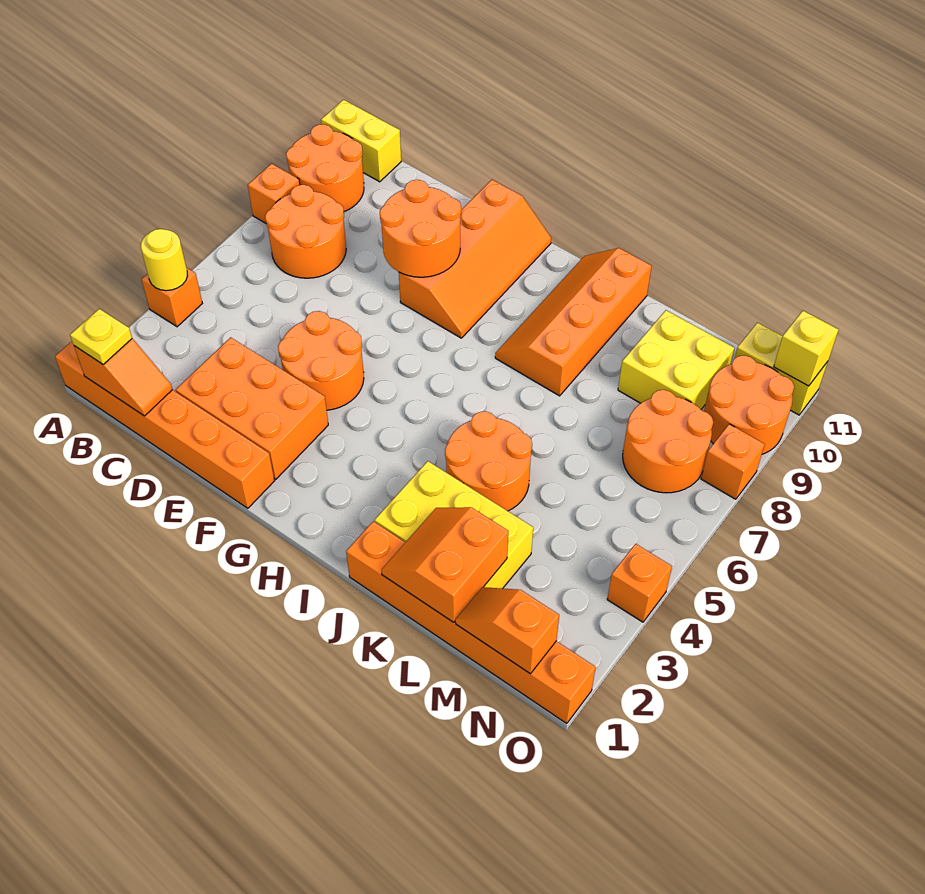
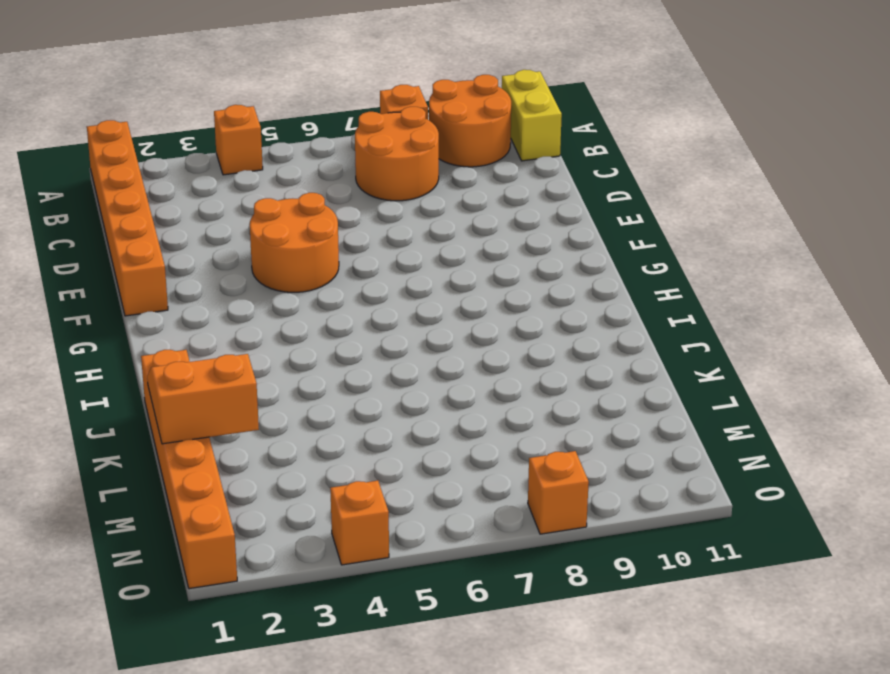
none -> orange brick D2:F3 level 1
none -> orange slope F8:G11 level 1 top F
none -> orange slope I8:J11 level 1 top J

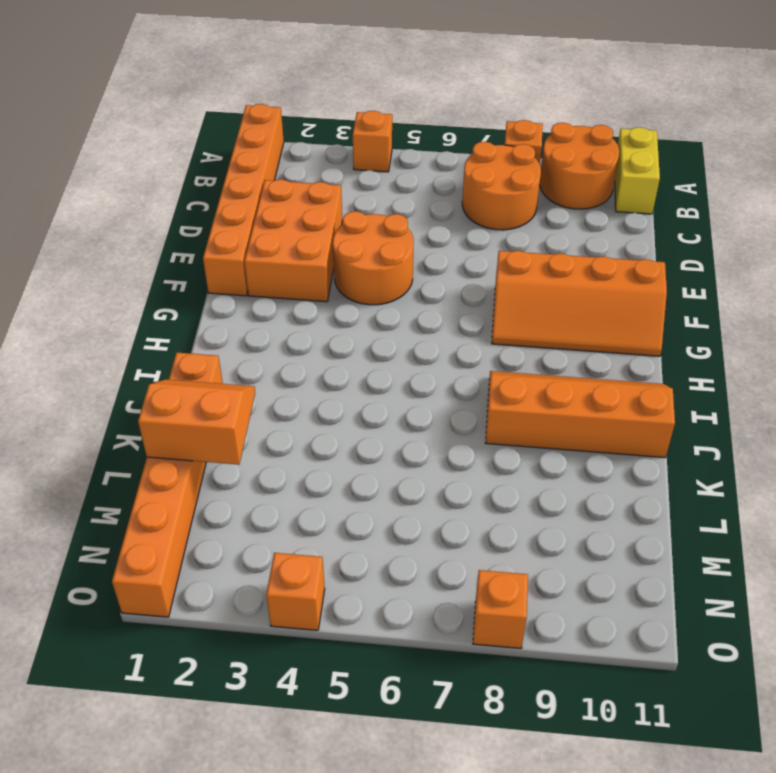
none -> yellow brick J2:L3 level 1
none -> orange round brick J4:K5 level 1
none -> yellow brick L9:M10 level 1

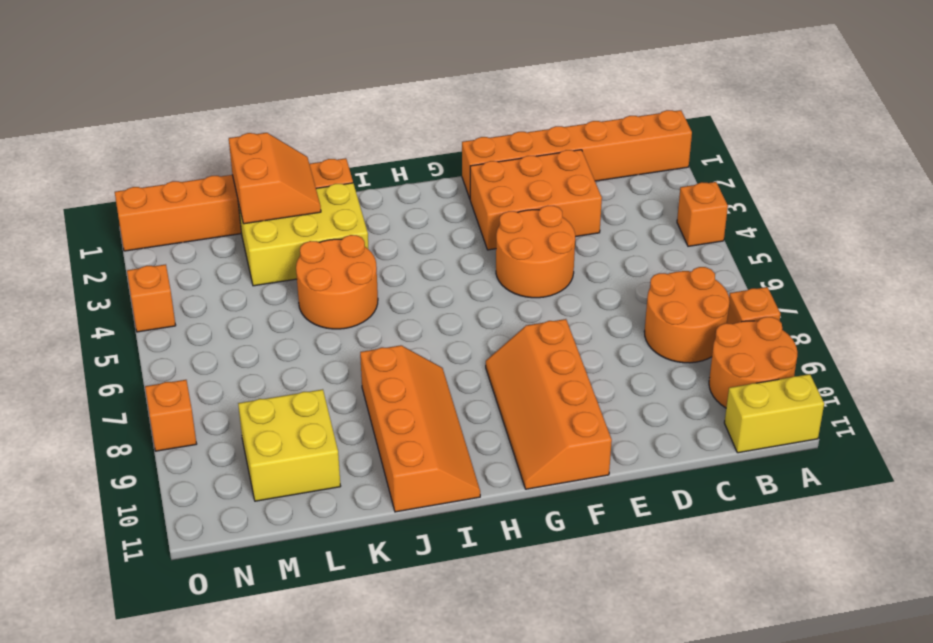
none -> orange round brick M7:N8 level 1
none -> orange round brick N9:O10 level 1
none -> yellow brick N11:O11 level 1

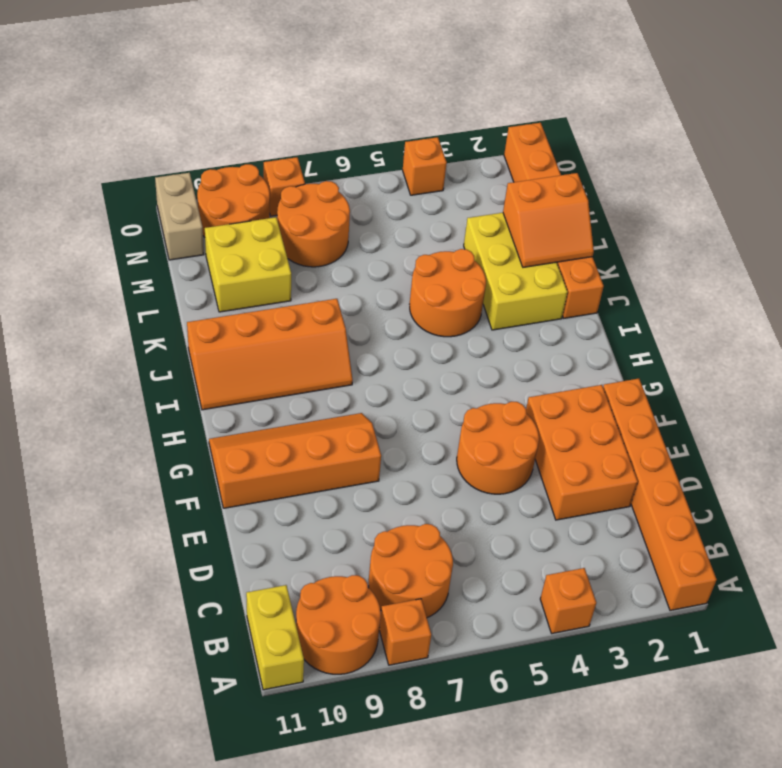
tan brick N11:O11 level 1 -> yellow brick N11:O11 level 1
none -> yellow round brick A4 level 2
none -> orange slope B1:C1 level 2 top B
none -> orange round brick E8:F9 level 2

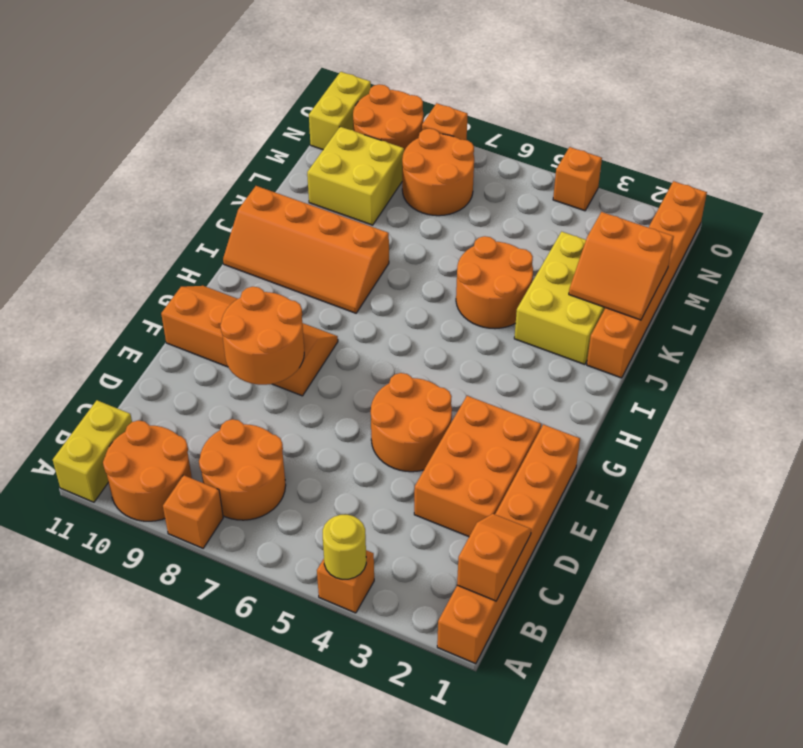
none -> orange slope M1:N1 level 2 top N
none -> yellow brick O11 level 2
none -> yellow plate B1 level 3

